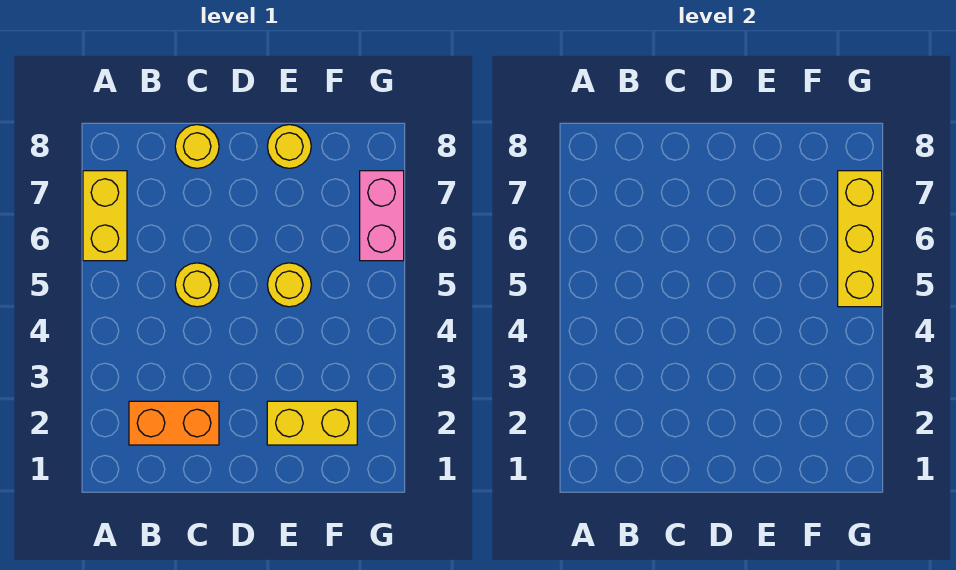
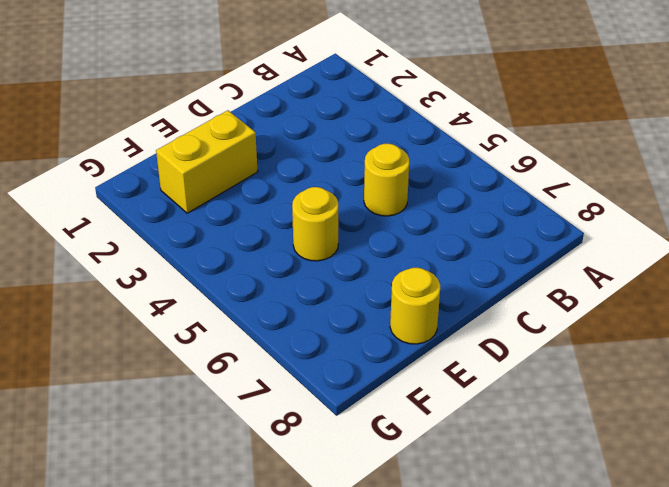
none -> yellow brick A6:A7 level 1
none -> orange brick B2:C2 level 1

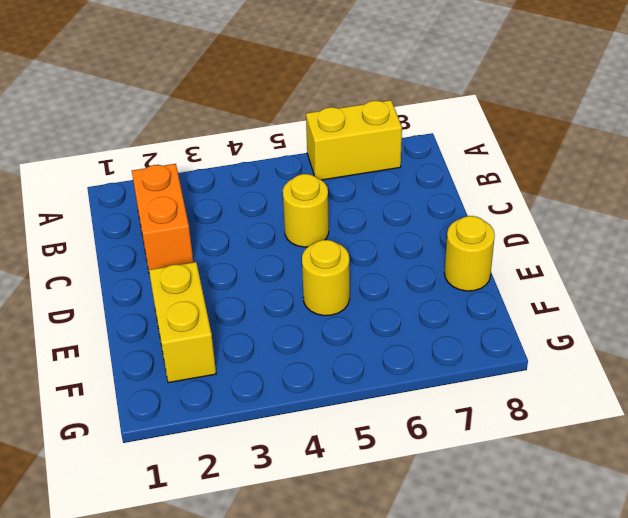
none -> yellow round brick C8 level 1
none -> pink brick G6:G7 level 1

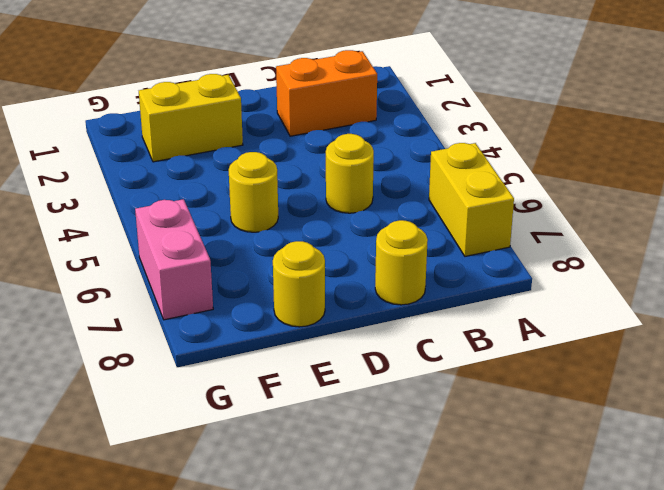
none -> yellow brick G5:G7 level 2

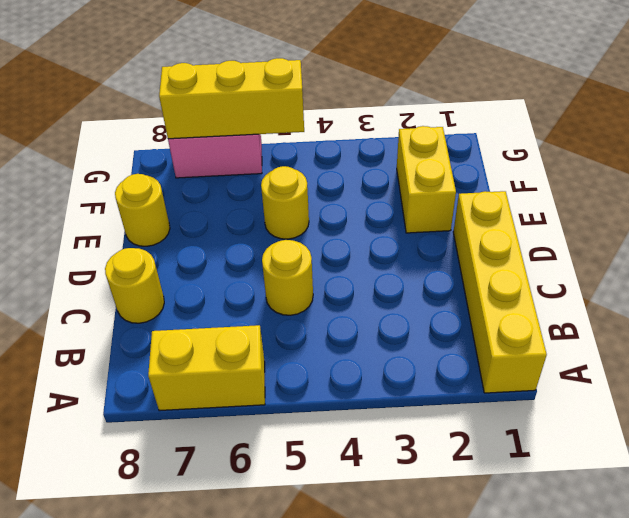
yellow brick A1:D1 level 1 -> none
none -> orange brick B2:C2 level 1

